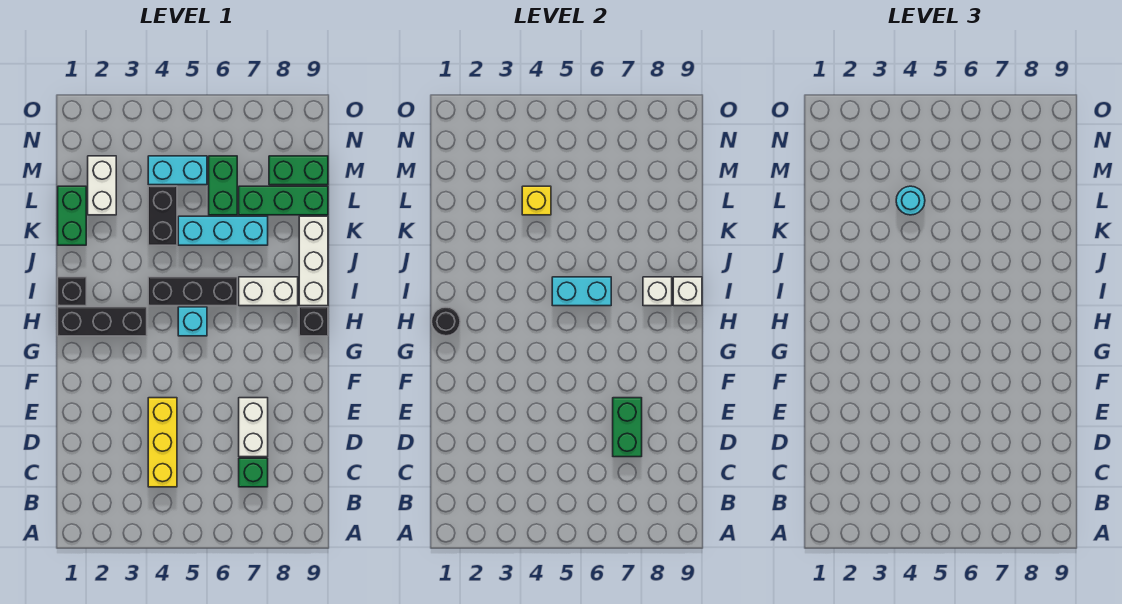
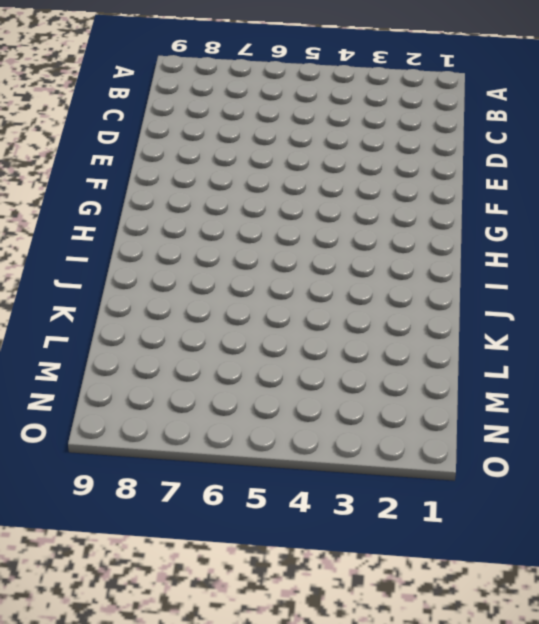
none -> yellow brick C4:E4 level 1
none -> green brick C7 level 1
none -> white brick D7:E7 level 1

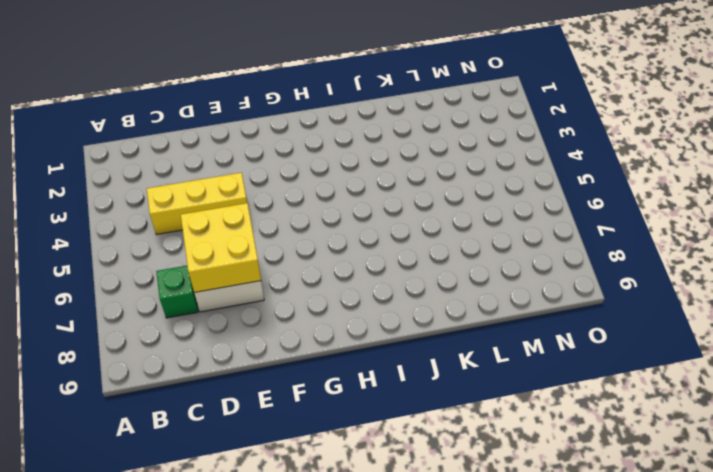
yellow brick D6:E7 level 2 -> green brick D7:E7 level 2
none -> black brick H1:H3 level 1
none -> cyan brick H5 level 1
none -> black brick H9 level 1

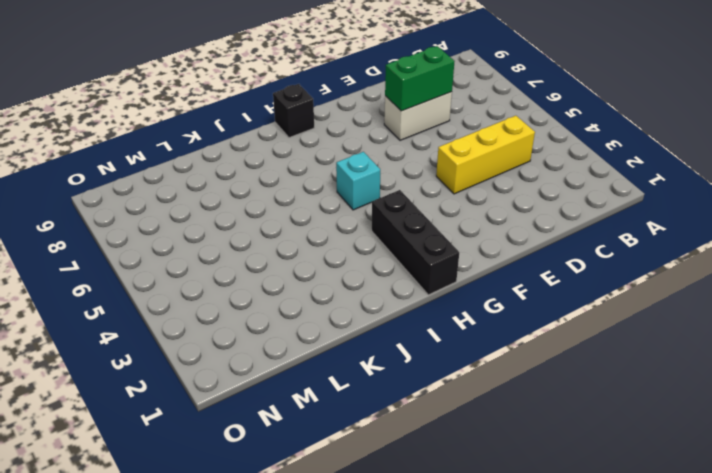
none -> green brick C7 level 1
none -> black brick I1 level 1
none -> black brick I4:I6 level 1

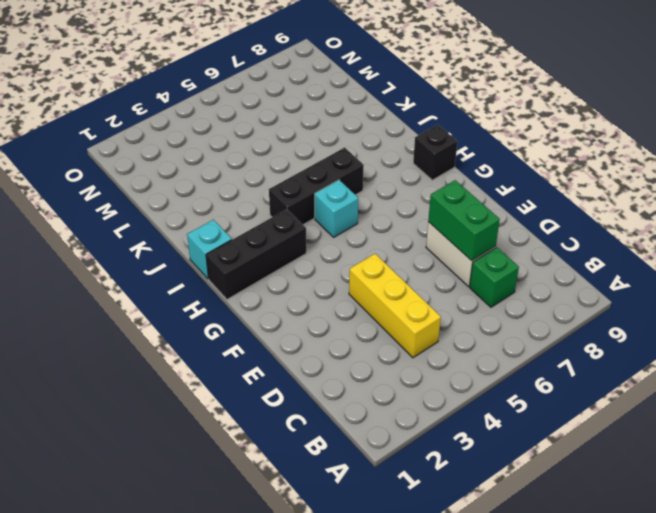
cyan brick I1 level 1 -> black brick I1 level 1
none -> white brick I7:I8 level 1
none -> white brick I9:K9 level 1
none -> green brick K1:L1 level 1

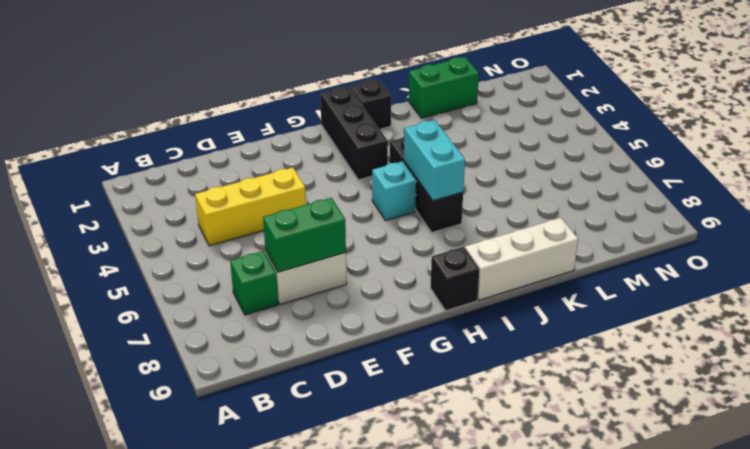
none -> white brick I7:I8 level 1
none -> black brick K4:L4 level 1
none -> cyan brick K5:K7 level 1

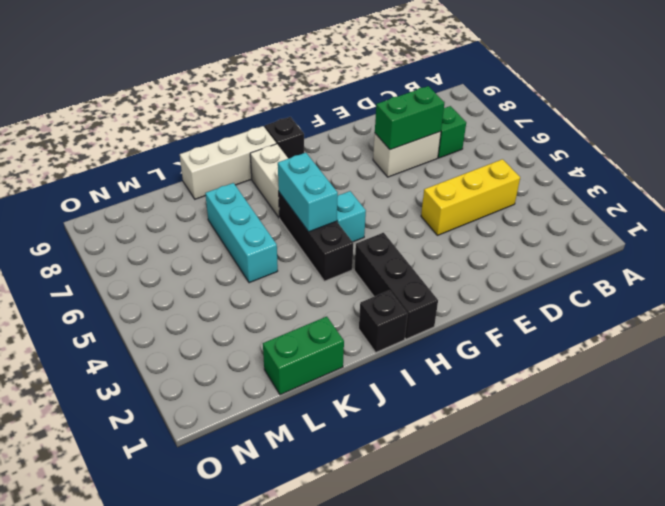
none -> black brick K4:L4 level 1
none -> white brick L2:M2 level 1
none -> green brick L6:M6 level 1

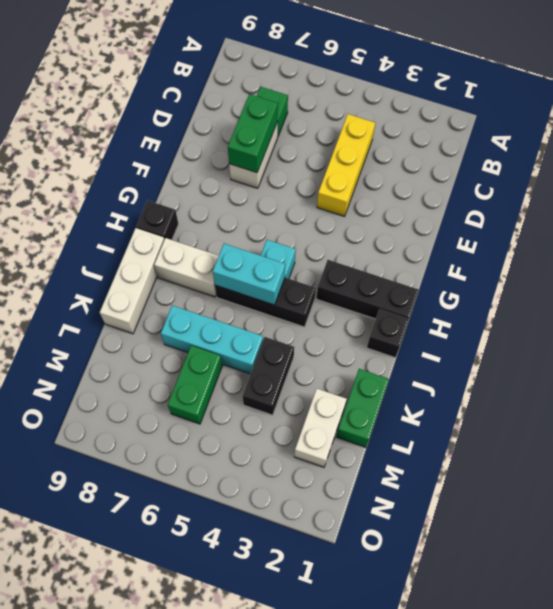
none -> green brick L7:L9 level 1
none -> cyan brick M4:M5 level 1
none -> green brick M8:M9 level 1

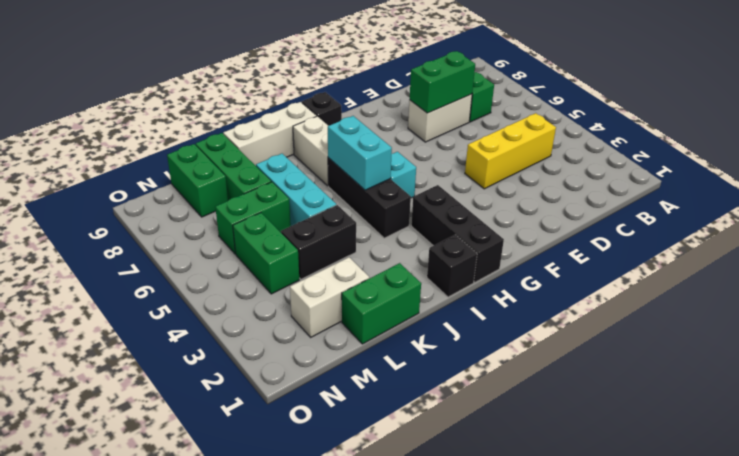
green brick M4:M5 level 1 -> cyan brick M4:M5 level 1
none -> black round brick H1 level 2
none -> white brick I8 level 2
none -> white brick I9 level 2

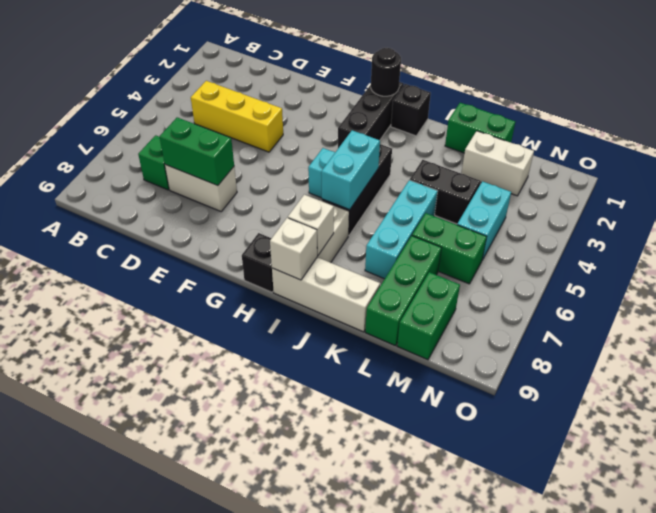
none -> yellow brick L4 level 2
none -> cyan round brick L4 level 3

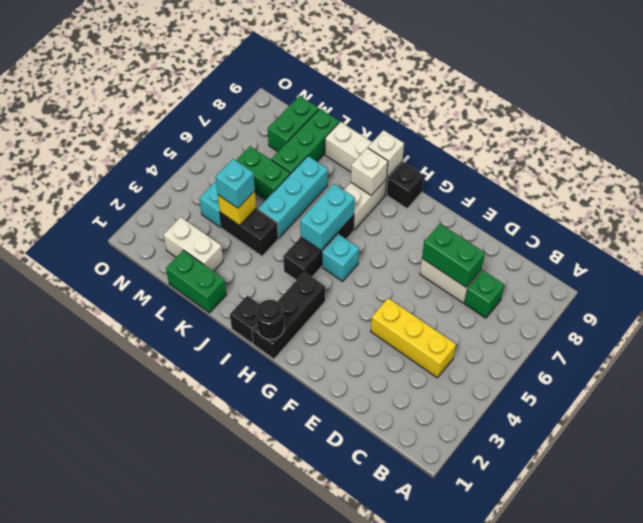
cyan brick L4 level 3 -> cyan round brick L4 level 3

